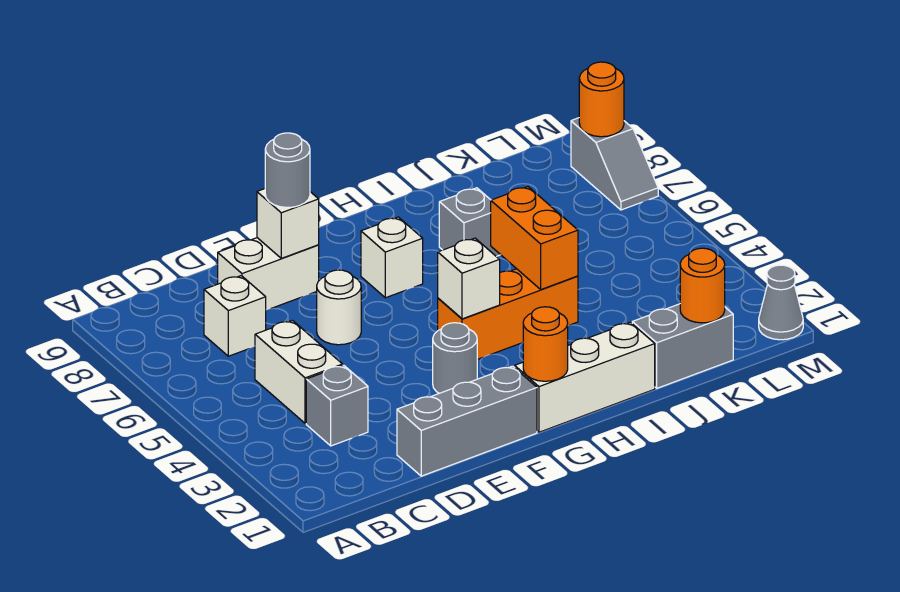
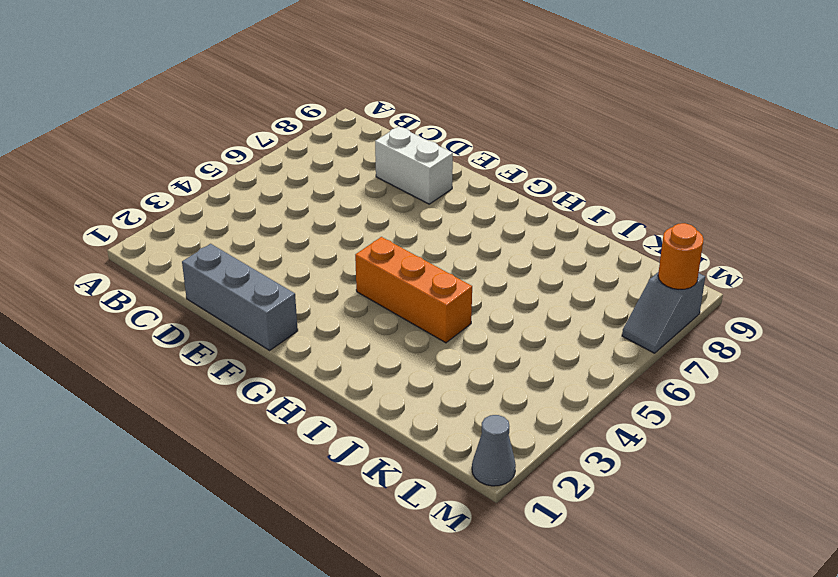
none -> grey brick C3 level 1
none -> white brick C4:C5 level 1
none -> white brick C7 level 1

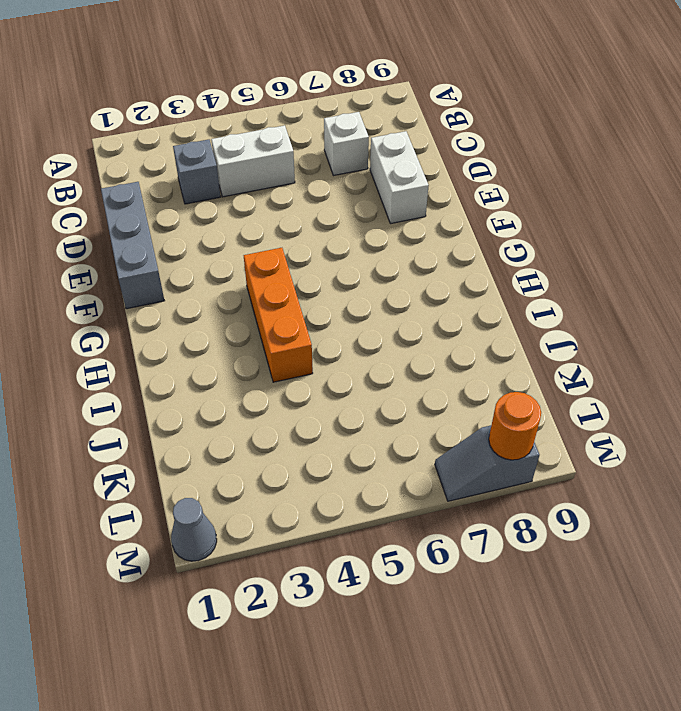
none -> white round brick E6 level 1
none -> grey round brick F3 level 1
none -> white brick G1:I1 level 1

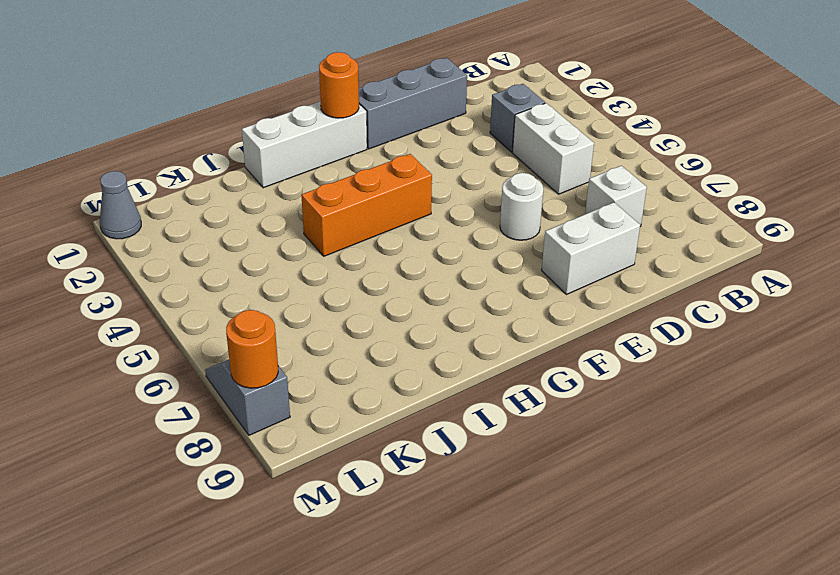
none -> grey round brick F3 level 1
none -> white brick G7 level 1
none -> grey brick I7 level 1

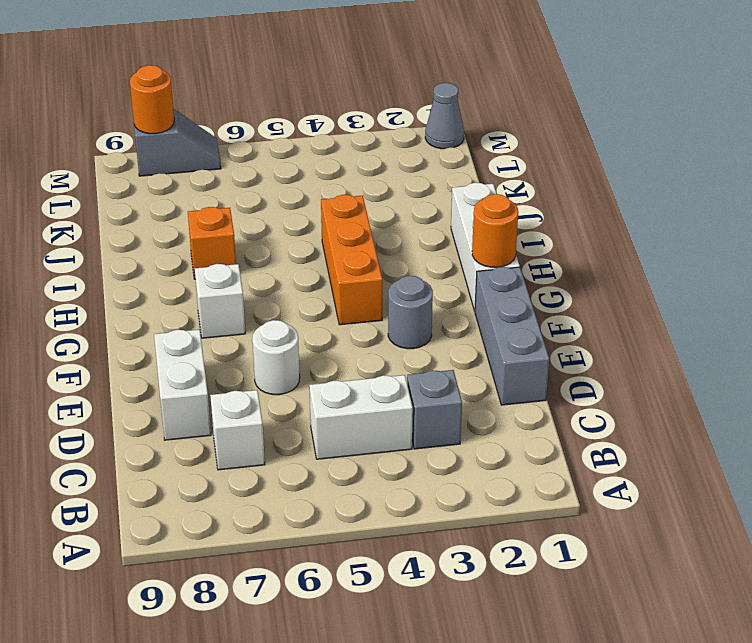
orange brick I7 level 1 -> grey brick I7 level 1
none -> grey brick J1:K1 level 1
none -> white brick E8 level 2
none -> white brick G4 level 2

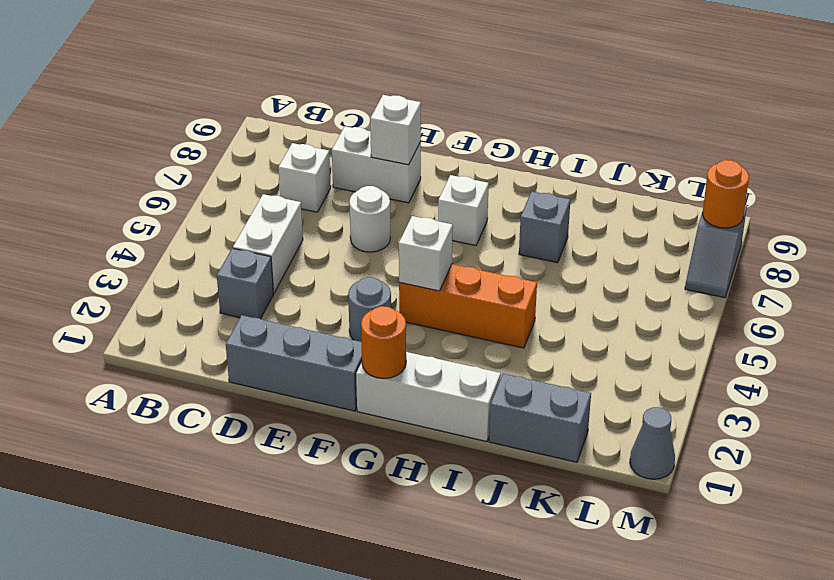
none -> orange brick I4:I5 level 2
none -> orange round brick K1 level 2
none -> grey round brick E8 level 3

